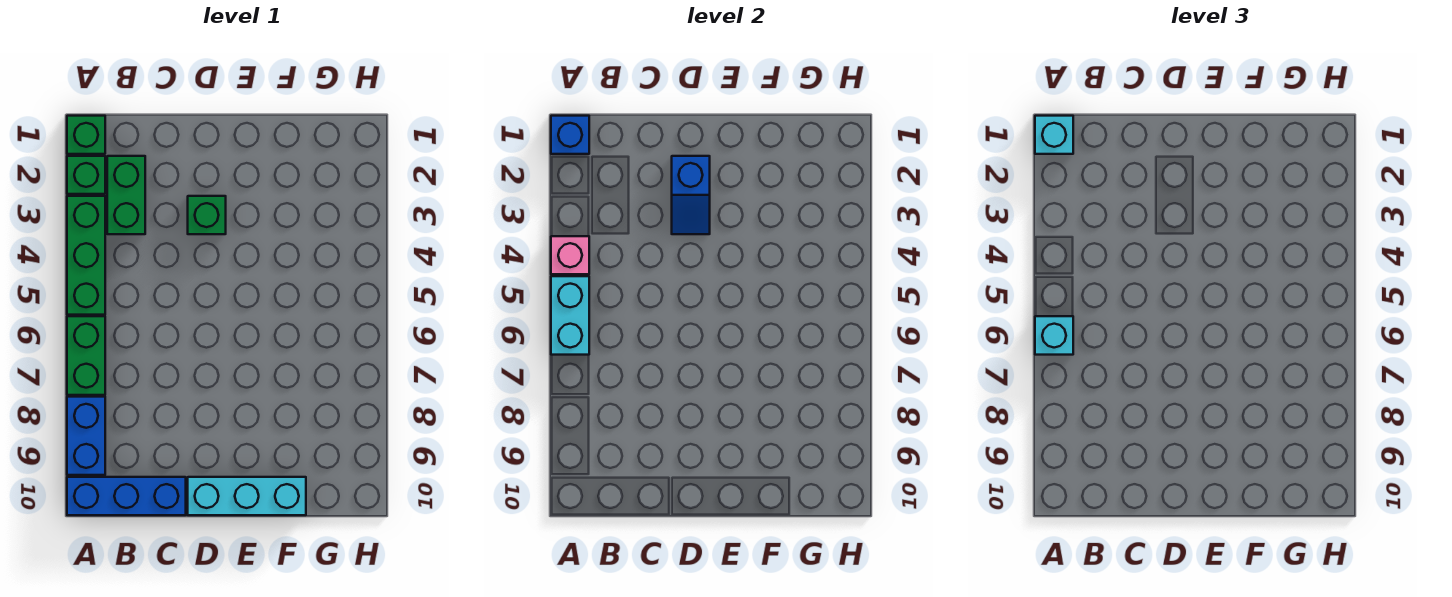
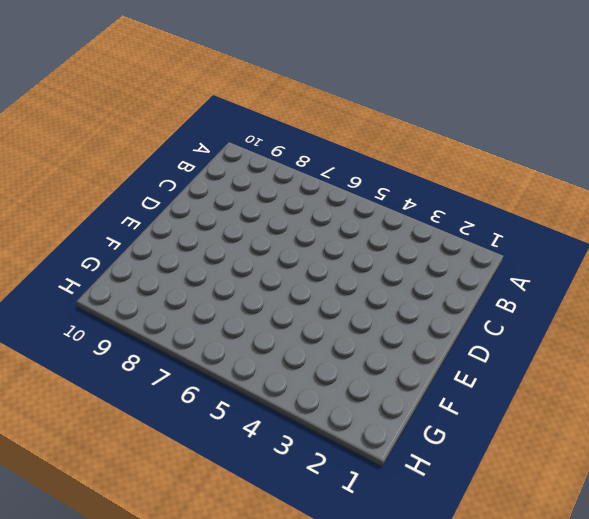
none -> green brick A1 level 1
none -> green brick A2 level 1
none -> green brick A3:A5 level 1

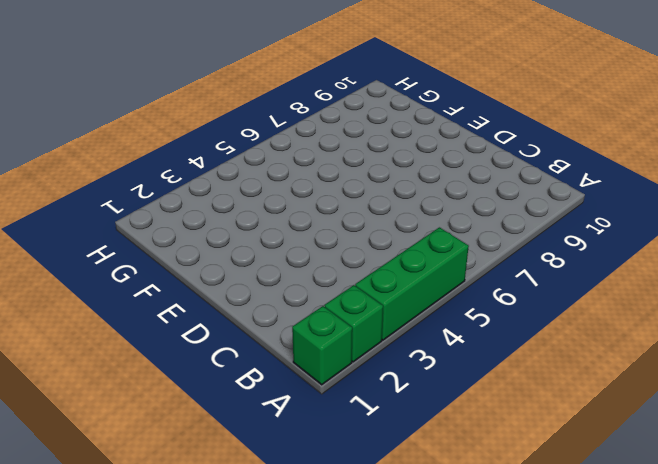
none -> green brick A6:A7 level 1
none -> blue brick A8:A9 level 1
none -> blue brick A10:C10 level 1

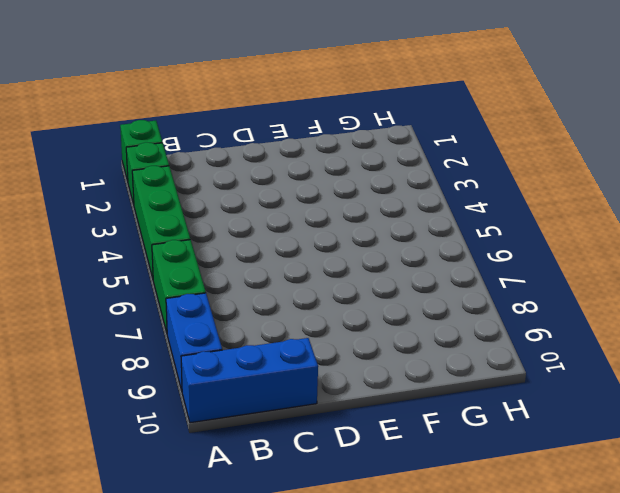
none -> green brick B2:B3 level 1
none -> green brick D3 level 1
none -> cyan brick D10:F10 level 1

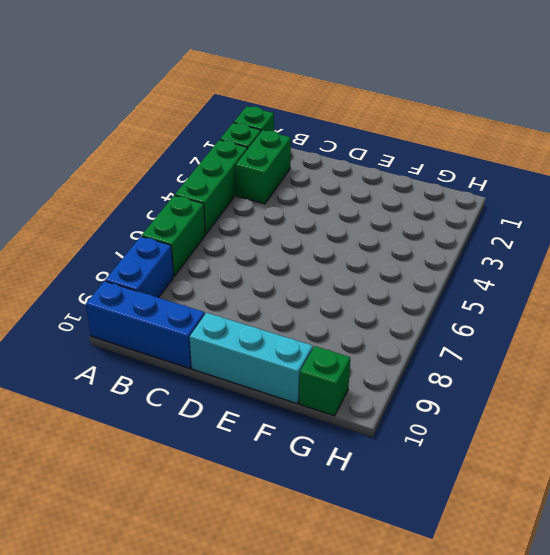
green brick G10 level 1 -> green brick D3 level 1
none -> blue brick A1 level 2
none -> pink brick A4 level 2
none -> cyan brick A5:A6 level 2

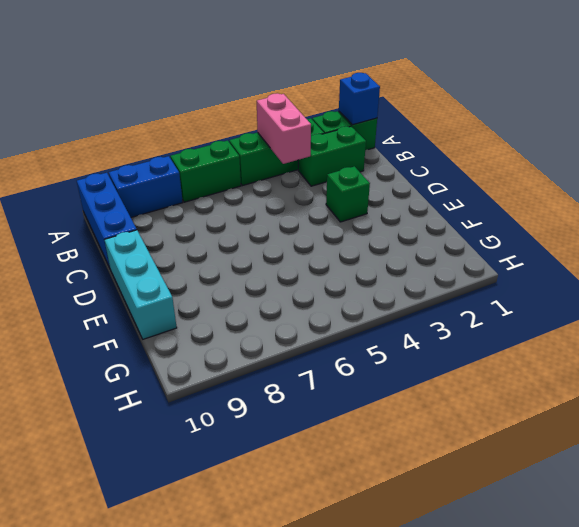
pink brick A4:B4 level 2 -> pink brick A4 level 2
none -> cyan brick A5:A6 level 2
none -> blue slope D2:D3 level 2 top 2
none -> cyan brick A1 level 3

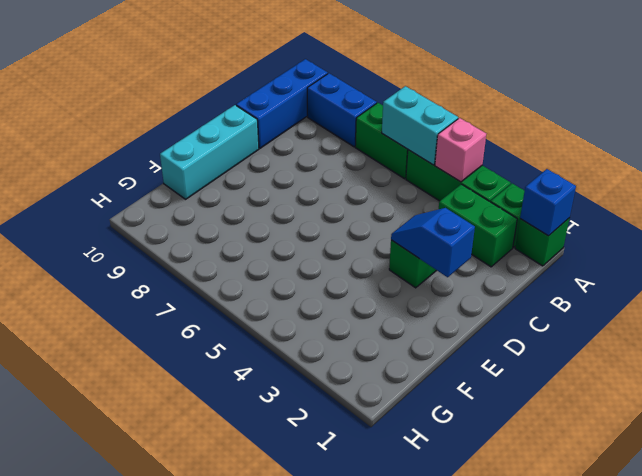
none -> cyan brick A1 level 3
none -> cyan brick A6 level 3

